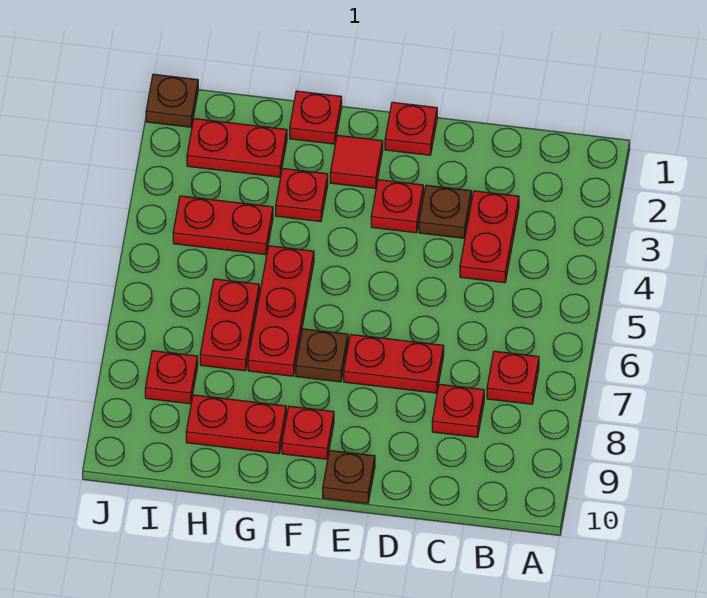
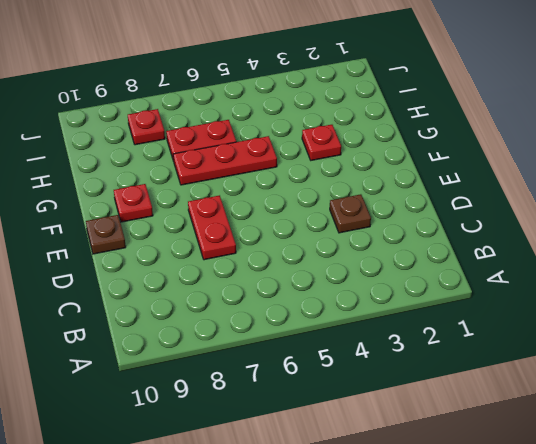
none -> red plate B7 level 1
none -> red plate C3:C4 level 1
none -> red plate C8 level 1

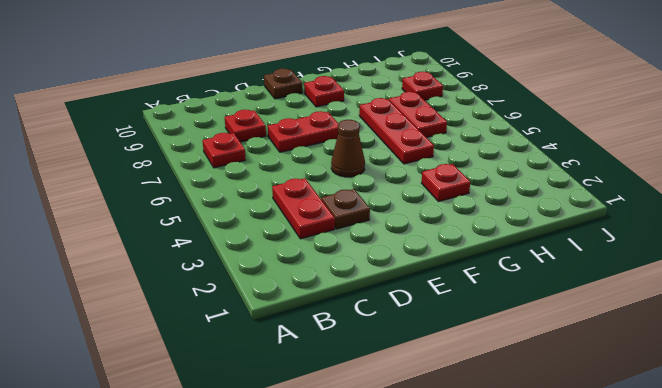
brown cone E5 level 1 -> none
none -> red plate E1 level 1
none -> red plate E3 level 1
none -> red tile F2 level 1

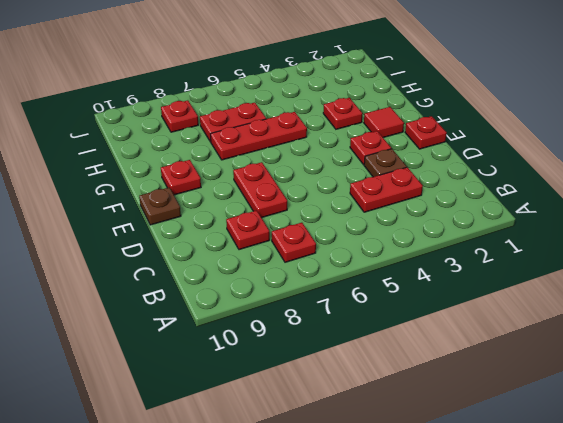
none -> brown plate F7 level 1
none -> red plate G1 level 1
none -> red plate G9:H9 level 1

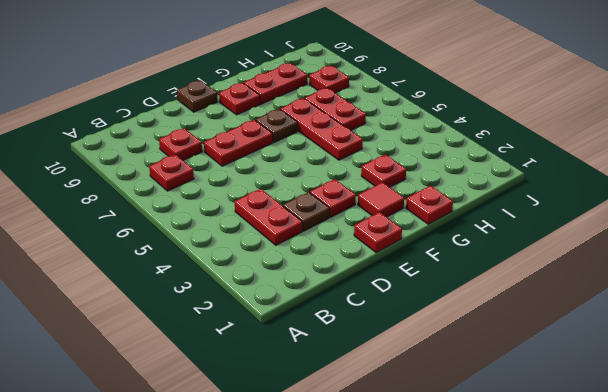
none -> red plate H2:I2 level 1
none -> red plate H4:I4 level 1
none -> brown plate J1 level 1

